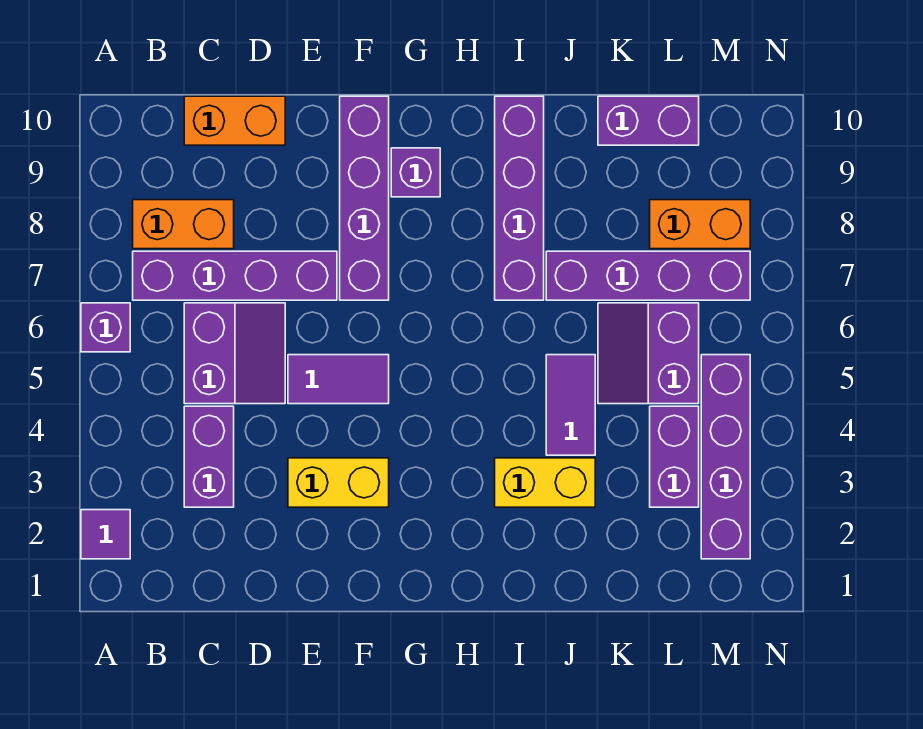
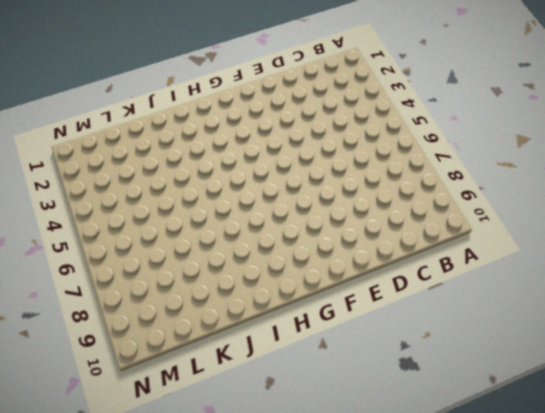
none -> purple tile A2 level 1
none -> purple brick A6 level 1
none -> purple brick B7:E7 level 1

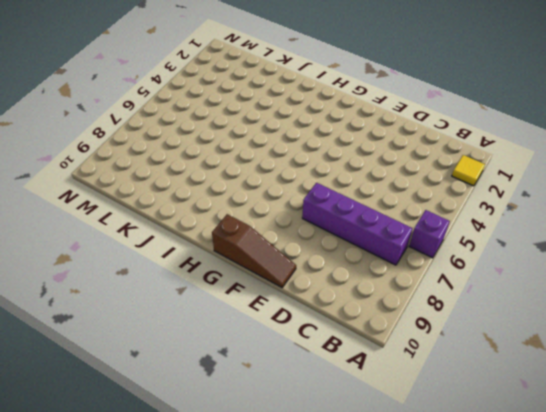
yellow tile A2 level 1 -> purple tile A2 level 1
brown slope E10:G10 level 1 top G -> purple brick F7:F10 level 1
none -> orange brick B8:C8 level 1
none -> purple brick C3:C4 level 1
none -> purple slope C5:D6 level 1 top C

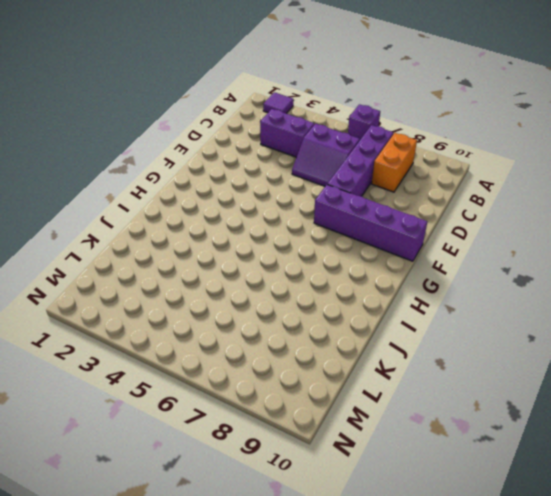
none -> orange brick C10:D10 level 1
none -> yellow brick E3:F3 level 1
none -> purple tile E5:F5 level 1

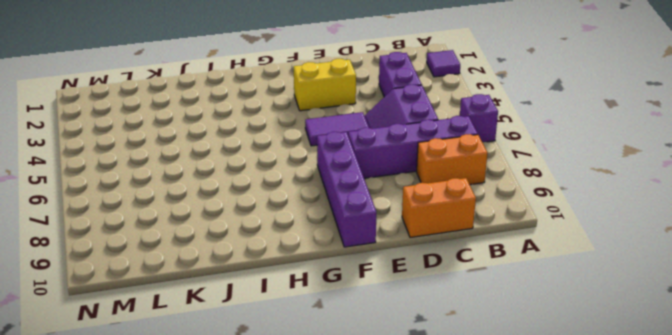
none -> purple brick G9 level 1
none -> yellow brick I3:J3 level 1
none -> purple brick I7:I10 level 1

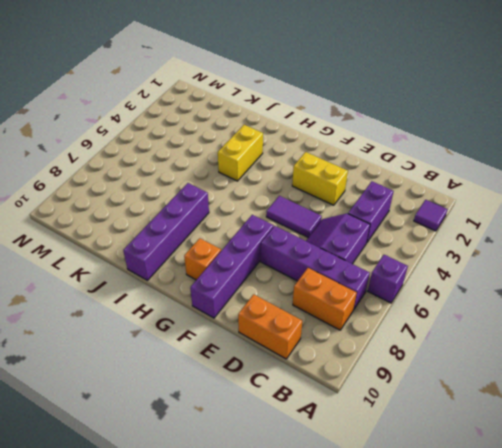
orange brick G9 level 1 -> purple brick G9 level 1
yellow brick I3:I4 level 1 -> yellow brick I3:J3 level 1
none -> purple tile J4:J5 level 1
none -> purple brick J7:M7 level 1
none -> purple slope K5:L6 level 1 top L

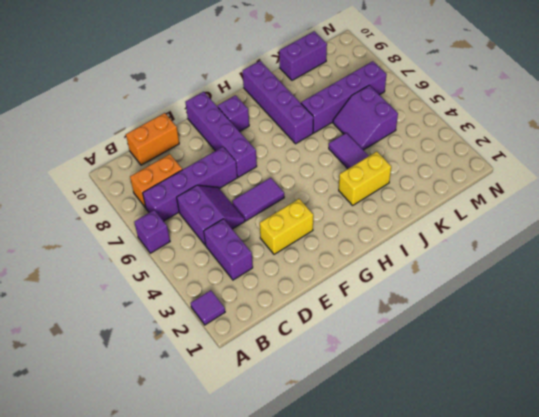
none -> purple brick L3:L4 level 1
none -> orange brick L8:M8 level 1
none -> purple brick M2:M5 level 1

